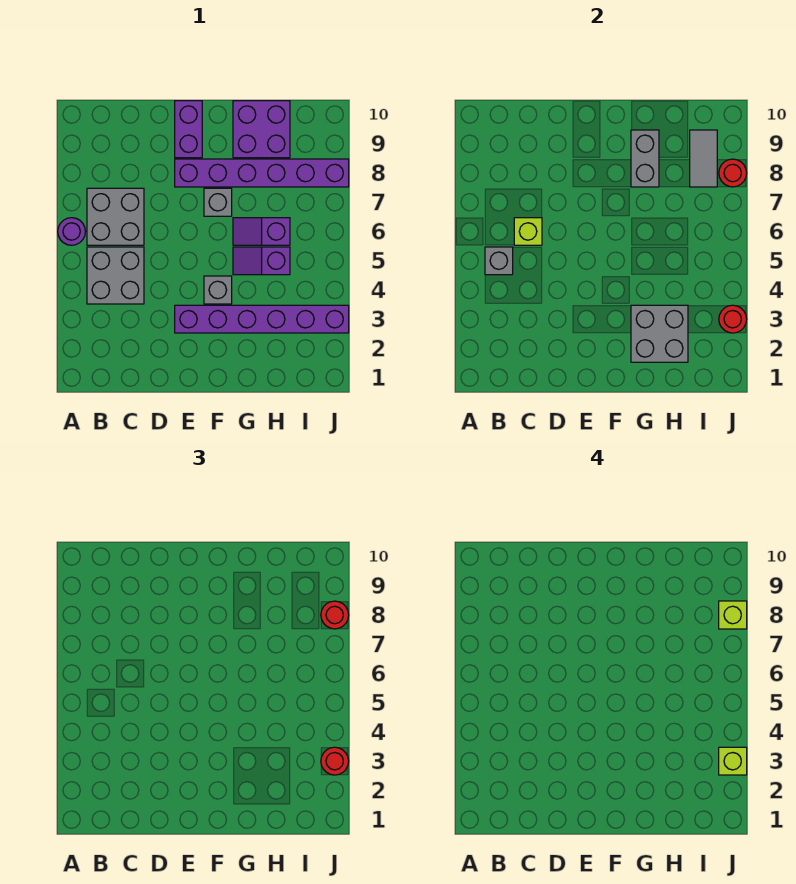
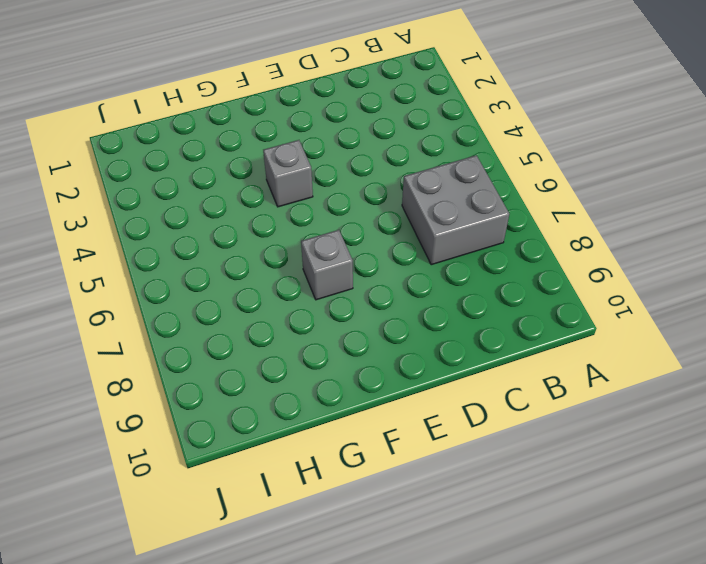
none -> purple round brick A6 level 1
none -> grey brick B4:C5 level 1
none -> purple brick E3:J3 level 1

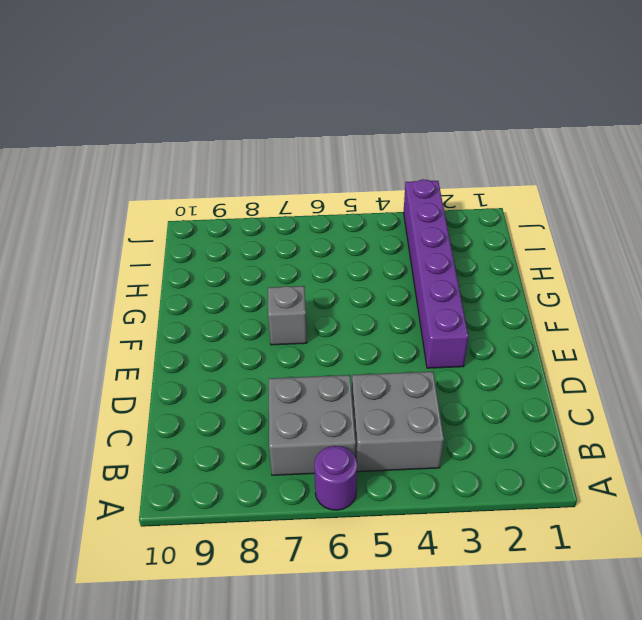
none -> purple brick E8:J8 level 1
none -> purple brick E9:E10 level 1
none -> grey brick F4 level 1

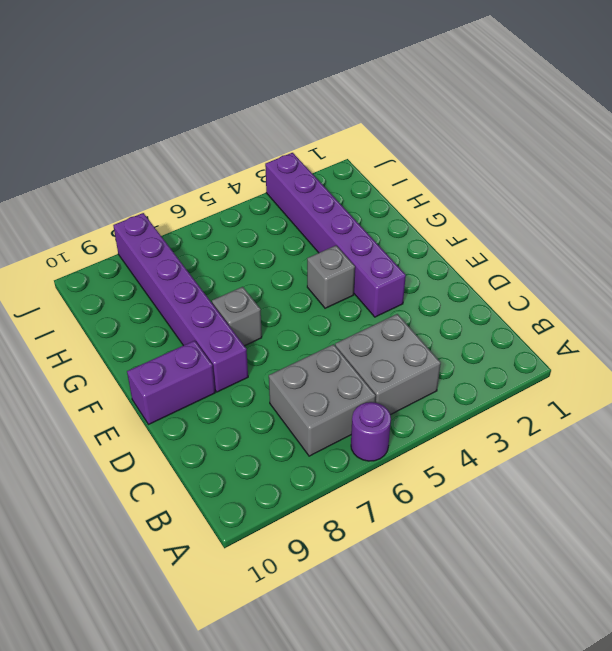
none -> purple slope G5:H5 level 1 top H
none -> purple slope G6:H6 level 1 top H
none -> purple brick G9:H10 level 1

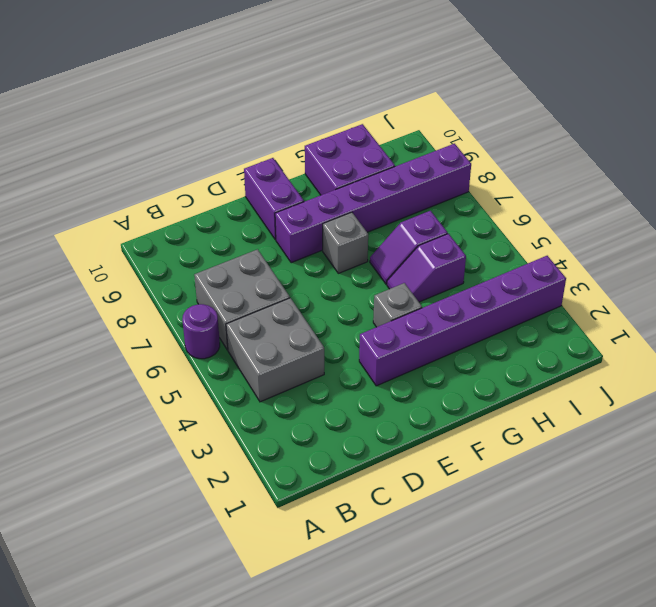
none -> grey brick B5 level 2
none -> lime brick C6 level 2
none -> grey brick G2:H3 level 2

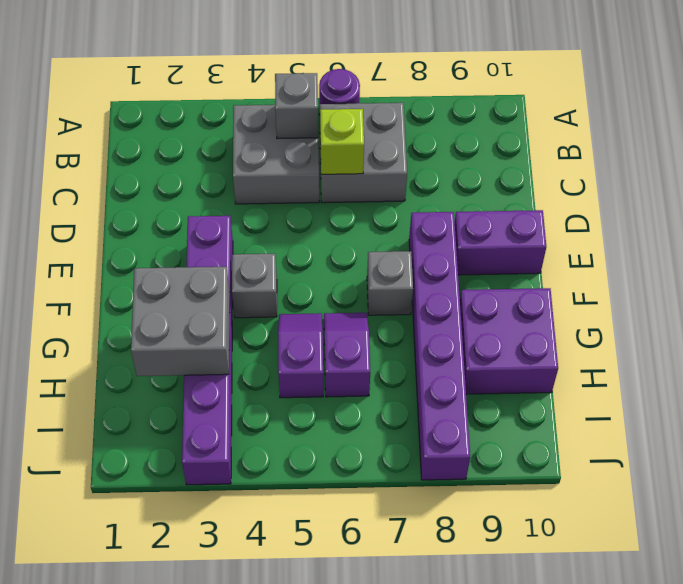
none -> grey brick G8:G9 level 2
none -> grey tile I8:I9 level 2
none -> red round brick J3 level 2

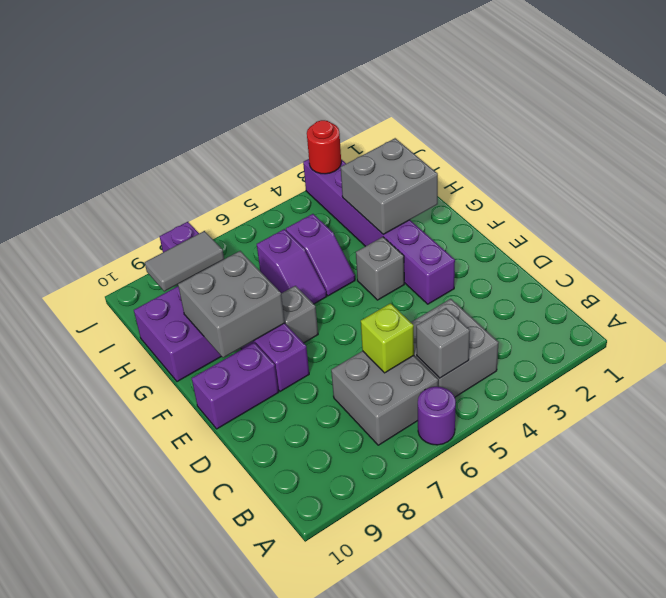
grey brick F8:G9 level 2 -> grey brick G8:G9 level 2
none -> red round brick J8 level 2
none -> red round brick J3 level 3
none -> red round brick J8 level 3

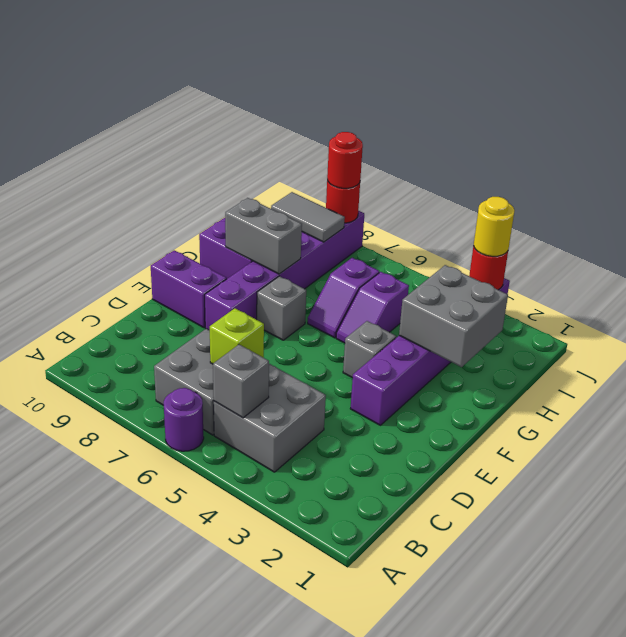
yellow round brick J3 level 3 -> red round brick J3 level 3
none -> lime brick J3 level 4
none -> lime brick J8 level 4

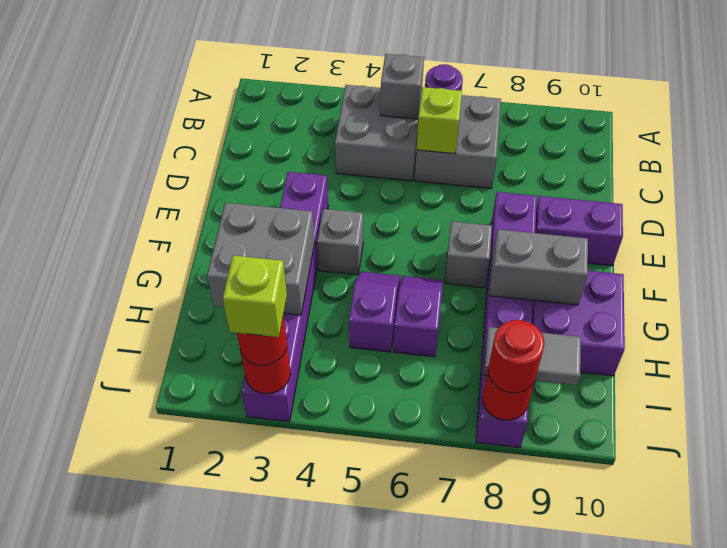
none -> lime brick J8 level 4

